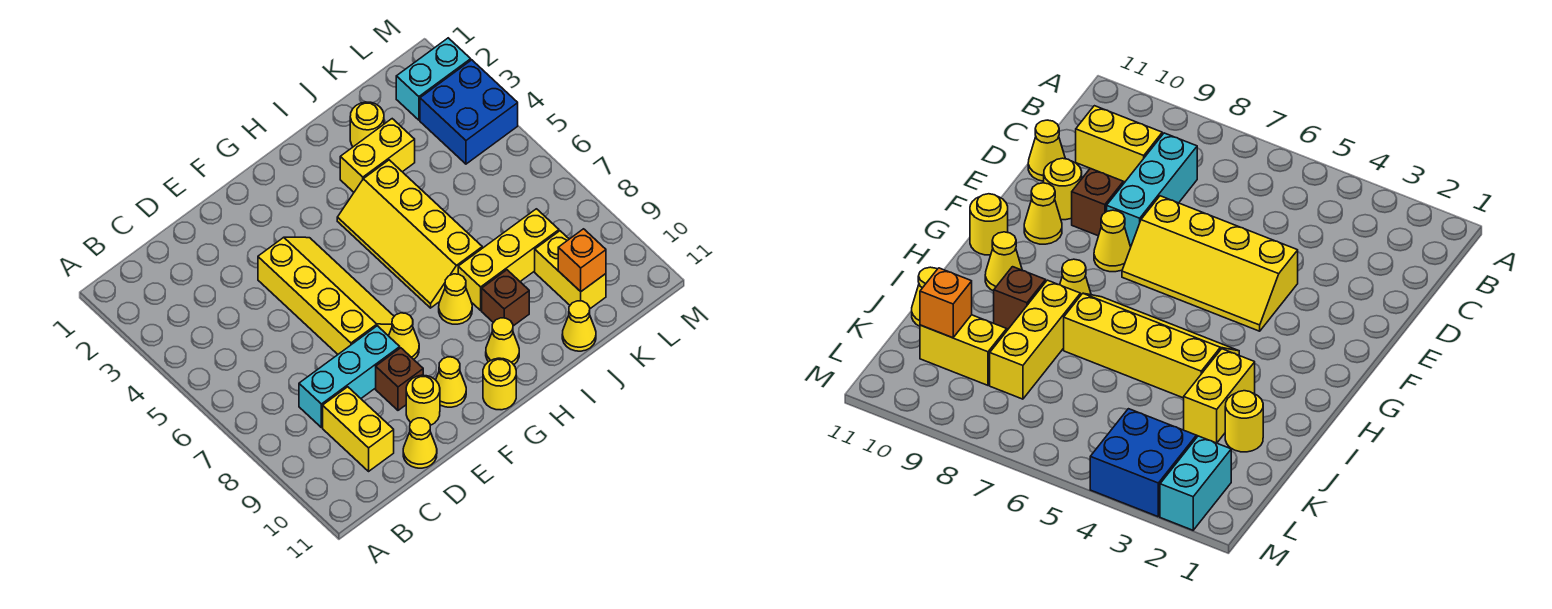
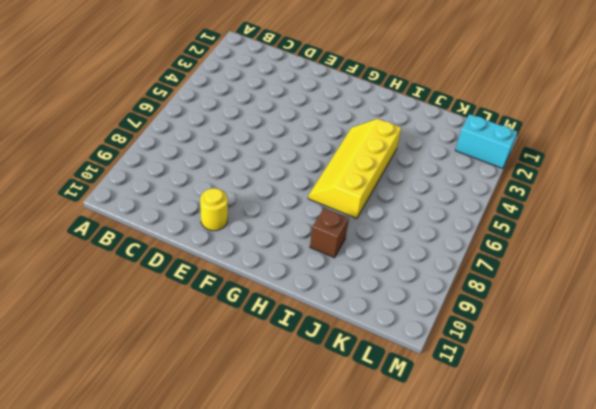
none -> cyan brick C8:E8 level 1
none -> yellow brick C9:C10 level 1
none -> yellow cone D11 level 1

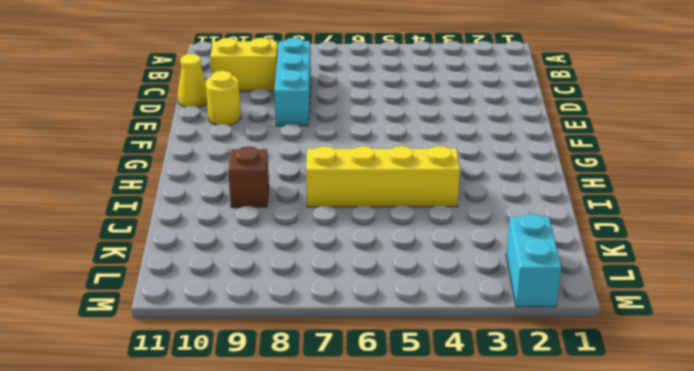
none -> yellow slope E4:F7 level 1 top E
none -> brown brick E9 level 1
none -> yellow cone F8 level 1

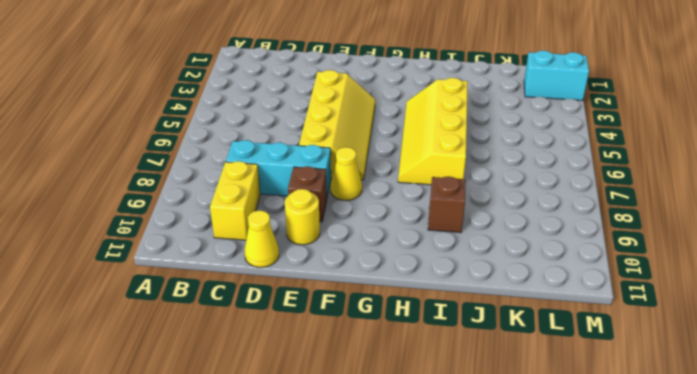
none -> yellow cone F10 level 1
none -> yellow round brick G11 level 1
none -> yellow cone H8 level 1

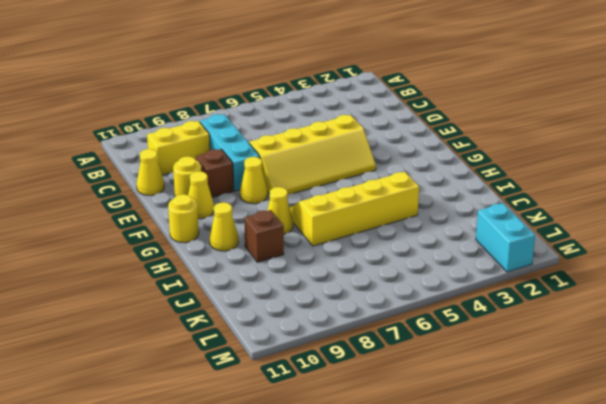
none -> yellow brick I3:J3 level 1
none -> yellow brick I8:K8 level 1
none -> yellow round brick J2 level 1

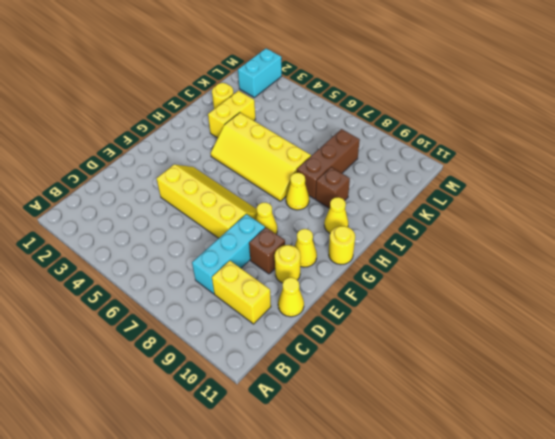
brown brick I8:K8 level 1 -> yellow brick I8:K8 level 1
none -> yellow cone J11 level 1
none -> yellow brick K9:K10 level 1
none -> blue brick L3:M4 level 1

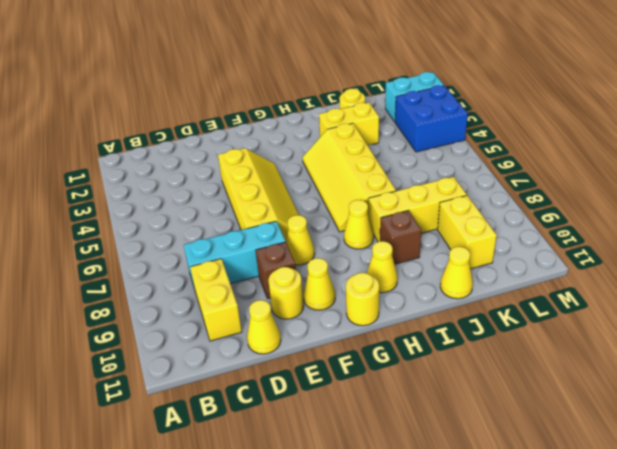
none -> orange brick K10 level 2

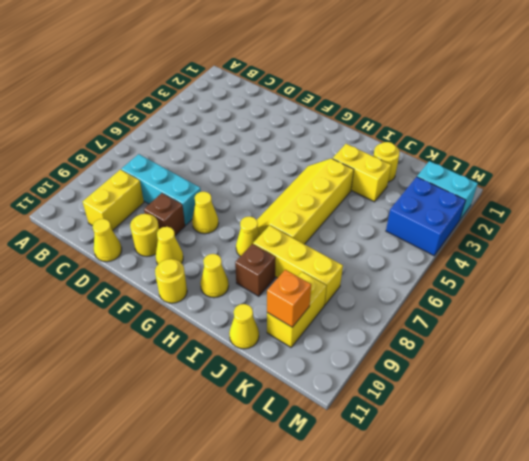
none -> yellow slope E4:F7 level 1 top E

